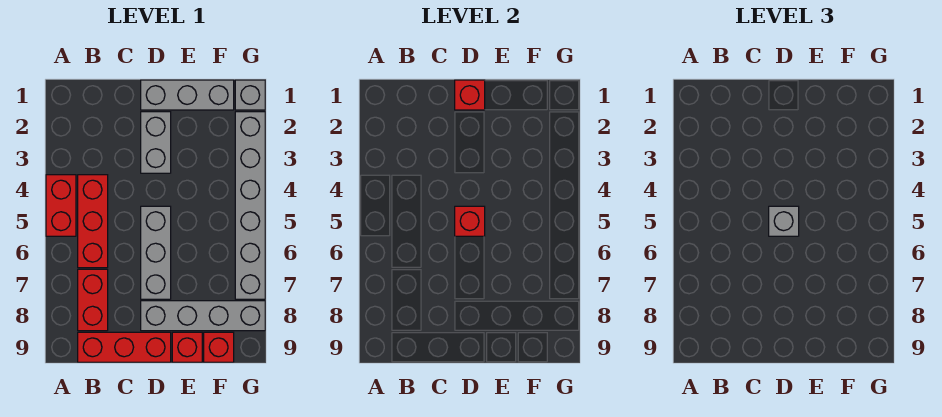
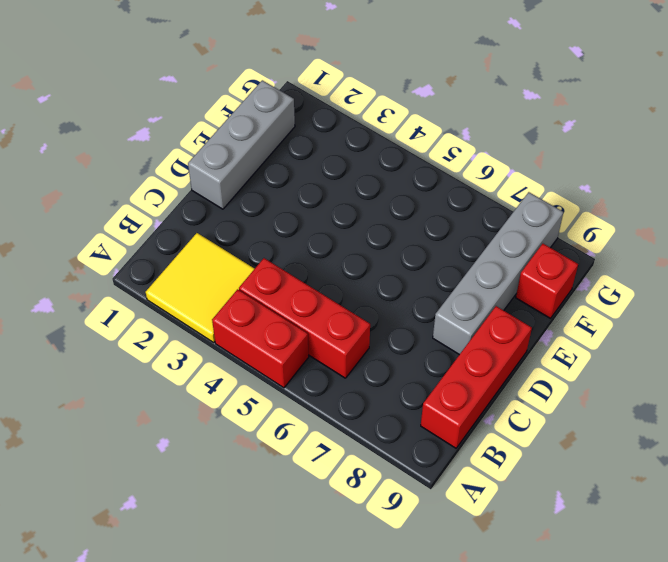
yellow tile A2:B3 level 1 -> none
none -> red brick B7:B8 level 1
none -> grey brick D2:D3 level 1
none -> grey brick D5:D7 level 1

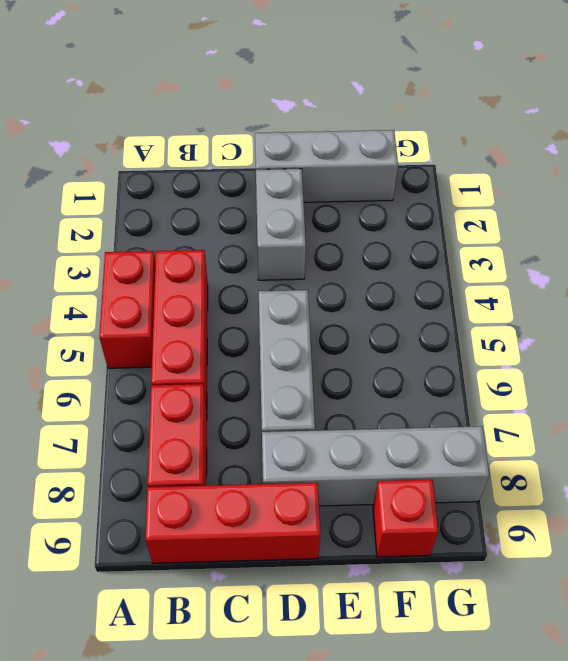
none -> red brick E9 level 1
none -> grey brick G1 level 1
none -> grey brick G2:G7 level 1

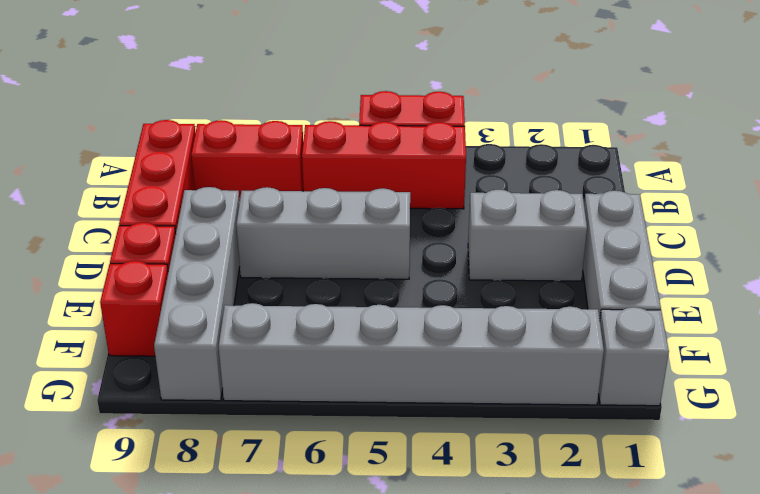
none -> red brick D1 level 2
none -> red brick D5 level 2
none -> grey brick D5 level 3

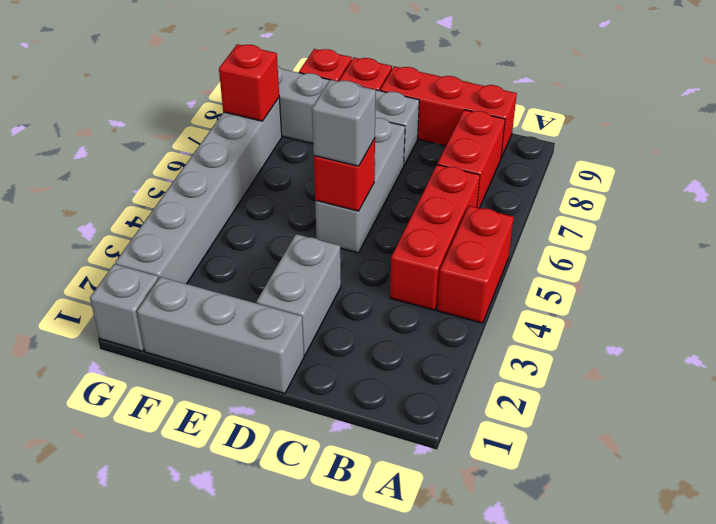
red brick G7 level 2 -> red brick D1 level 2

